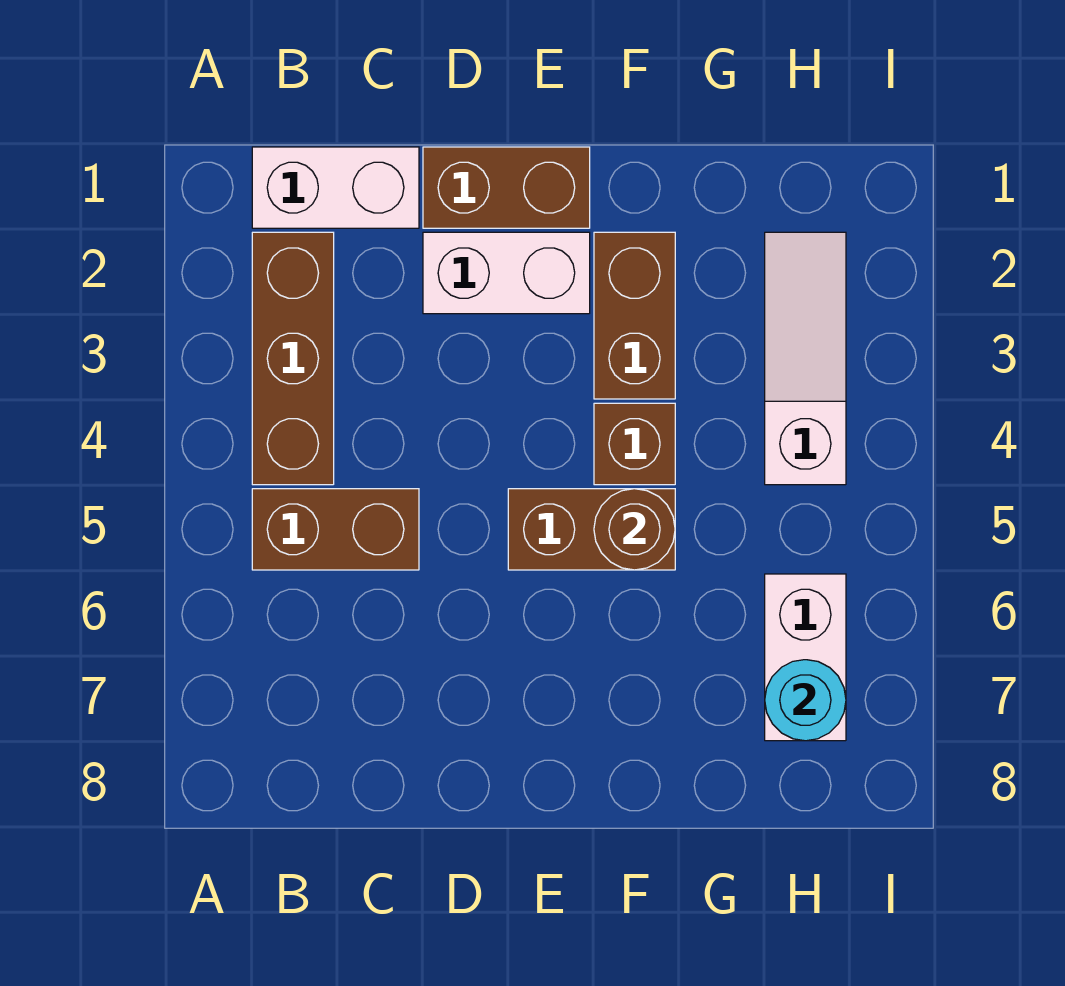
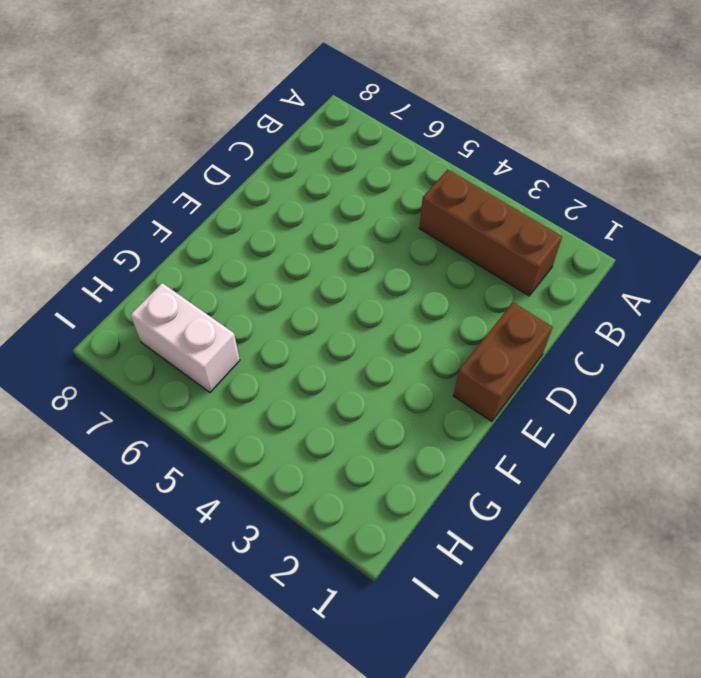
none -> white brick B1:C1 level 1
none -> brown brick B5:C5 level 1
none -> white brick D2:E2 level 1

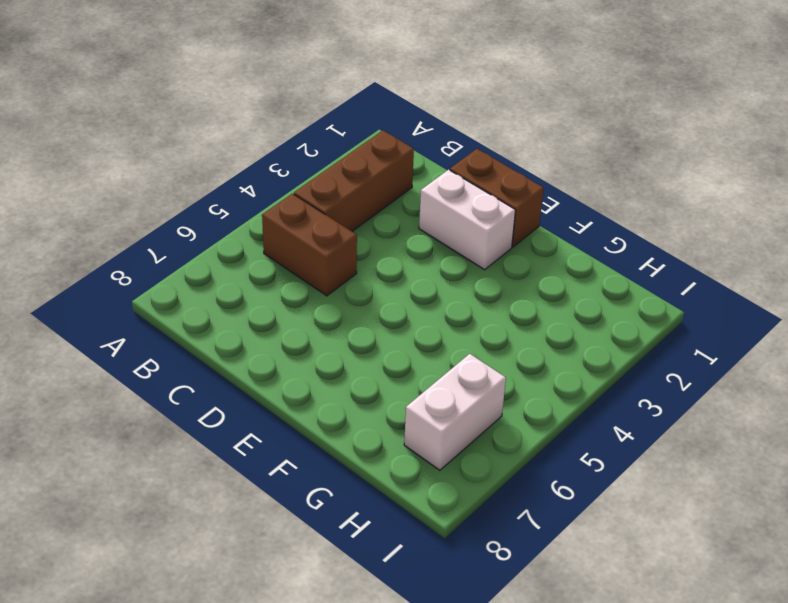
none -> white brick B1:C1 level 1
none -> brown brick E5:F5 level 1
none -> brown brick F2:F3 level 1

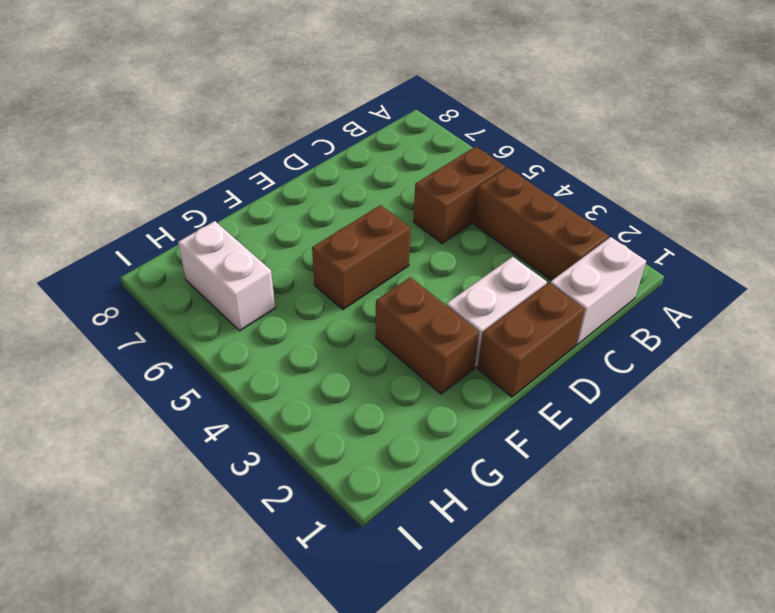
none -> brown brick F4 level 1
none -> white slope H2:H4 level 1 top 4
none -> brown round brick F5 level 2

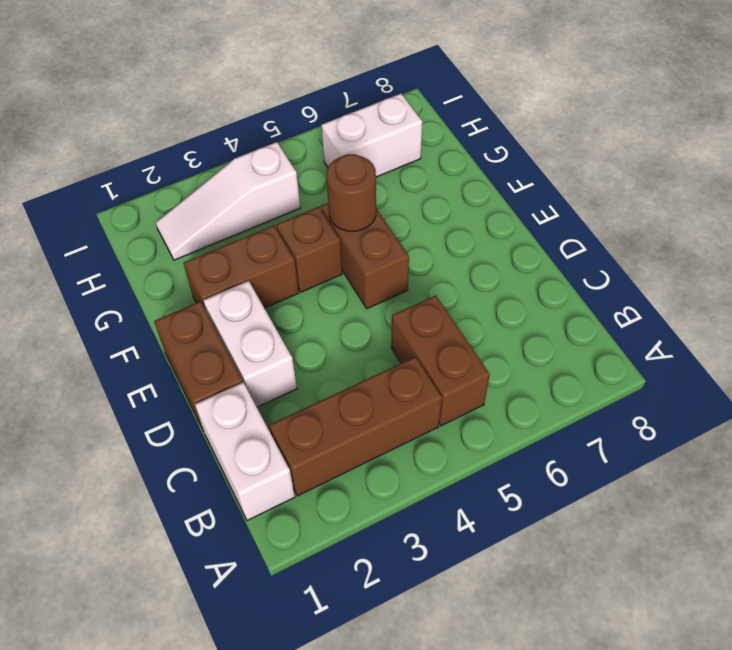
none -> cyan round brick H7 level 2

